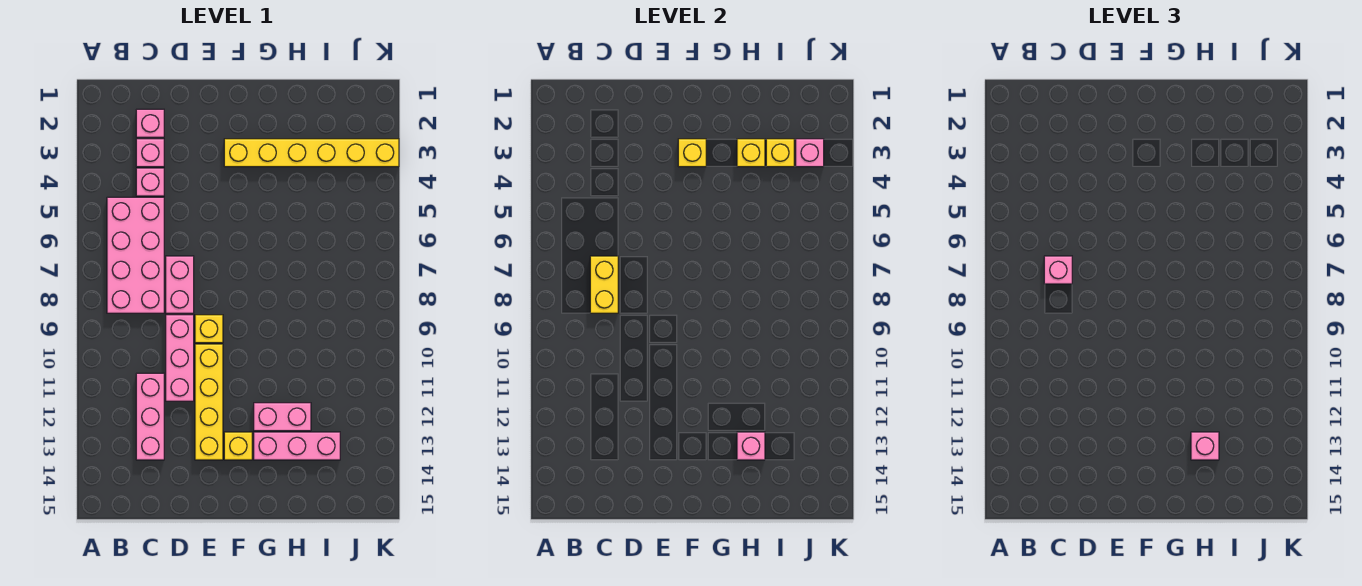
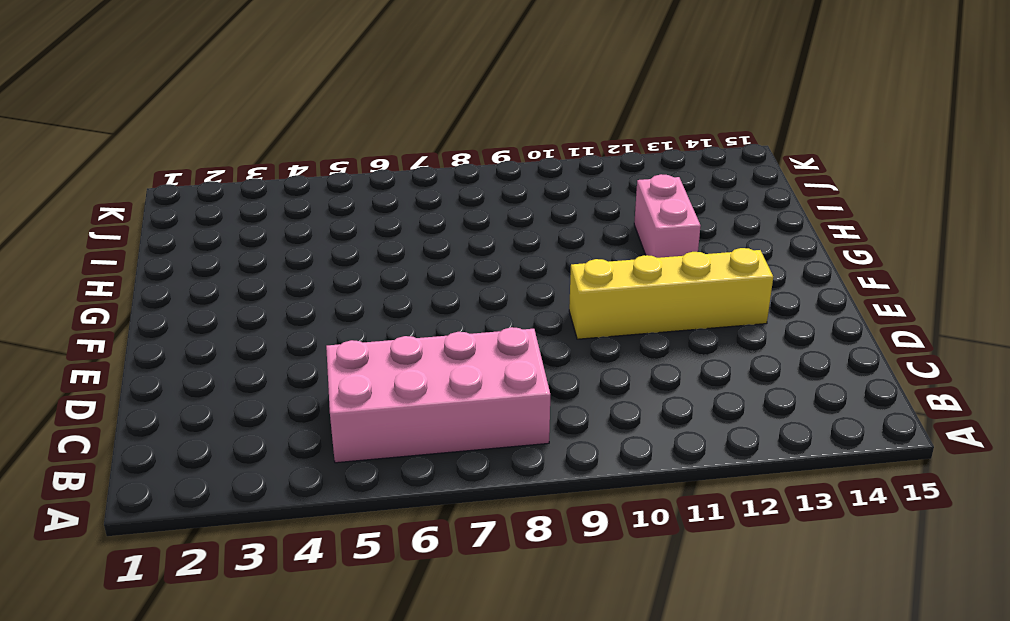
none -> pink brick C2 level 1
none -> pink brick C3 level 1
none -> pink brick C4 level 1

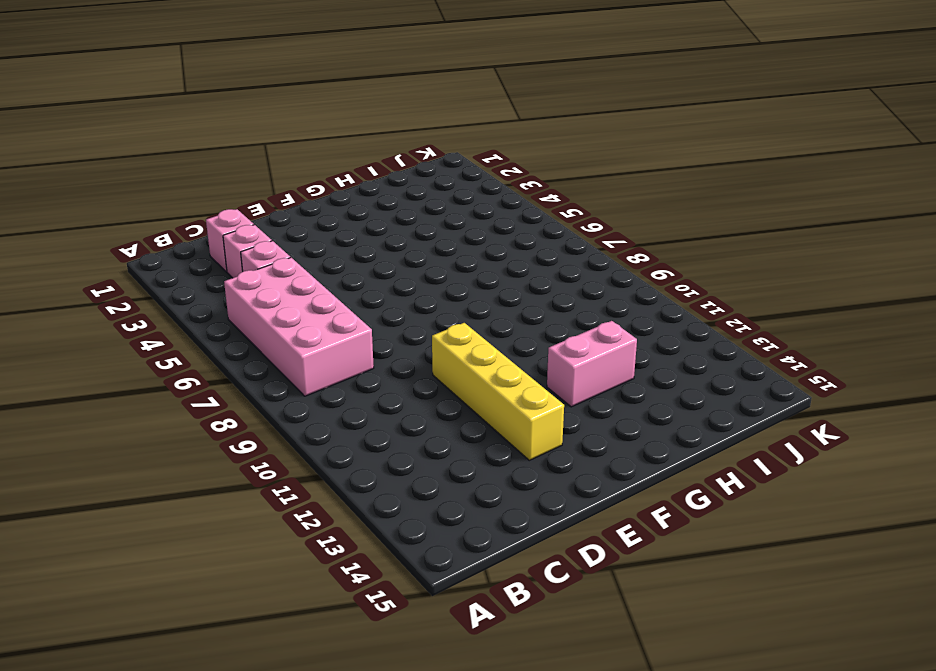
none -> pink brick C11:C13 level 1
none -> pink brick D7:D8 level 1
none -> pink brick D9:D11 level 1

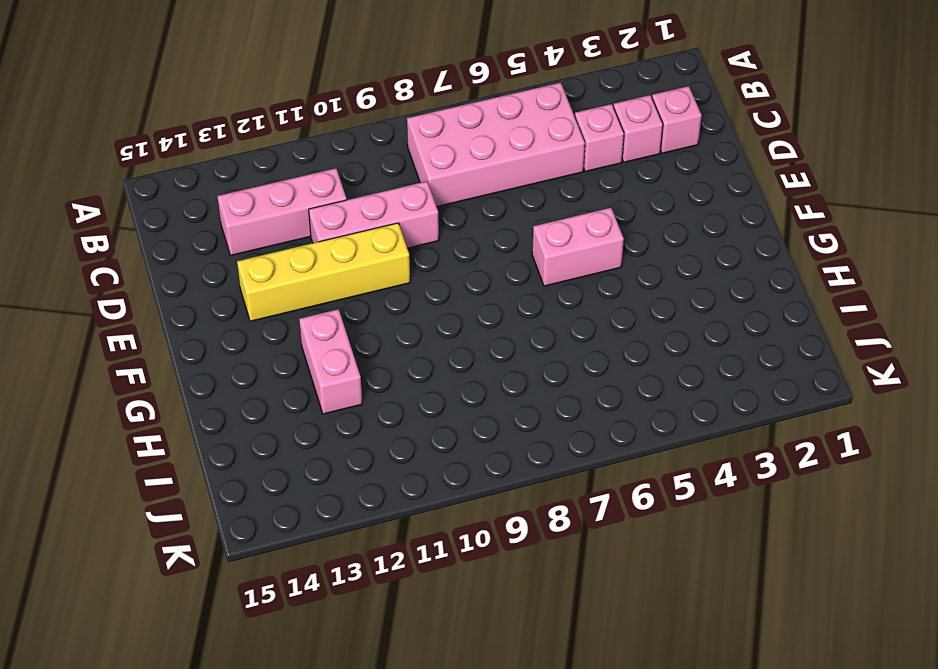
pink brick F5:F6 level 1 -> pink brick D7:D8 level 1
none -> yellow brick E9 level 1
none -> yellow brick F3:K3 level 1
none -> yellow brick F13 level 1

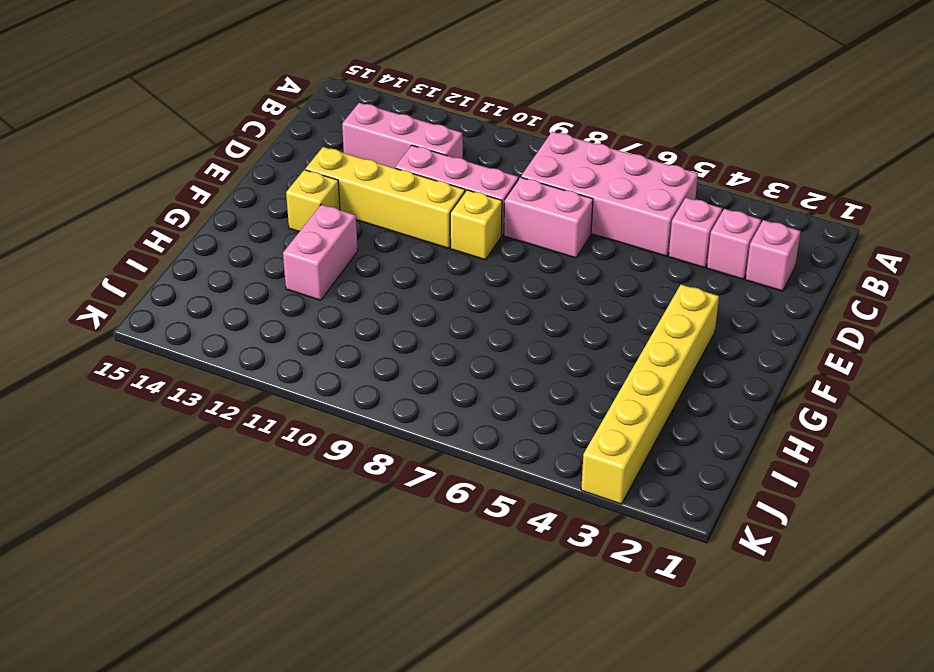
none -> pink brick G13:I13 level 1
none -> yellow brick C7:C8 level 2
none -> yellow brick F3 level 2

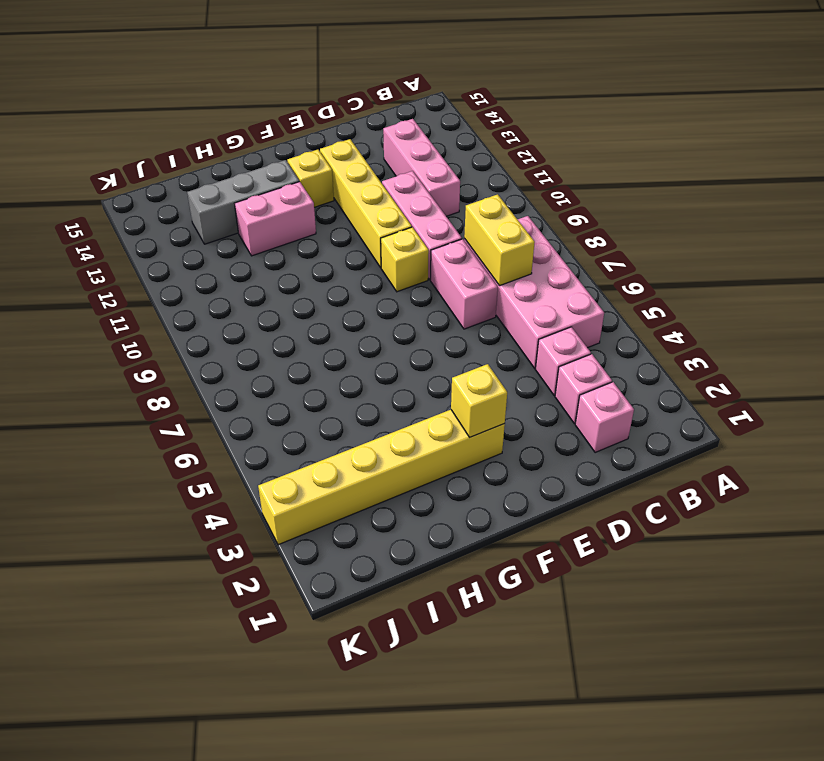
grey brick G13:I13 level 1 -> pink brick G13:I13 level 1
none -> yellow brick H3 level 2
none -> pink brick H13 level 2
none -> yellow brick I3 level 2

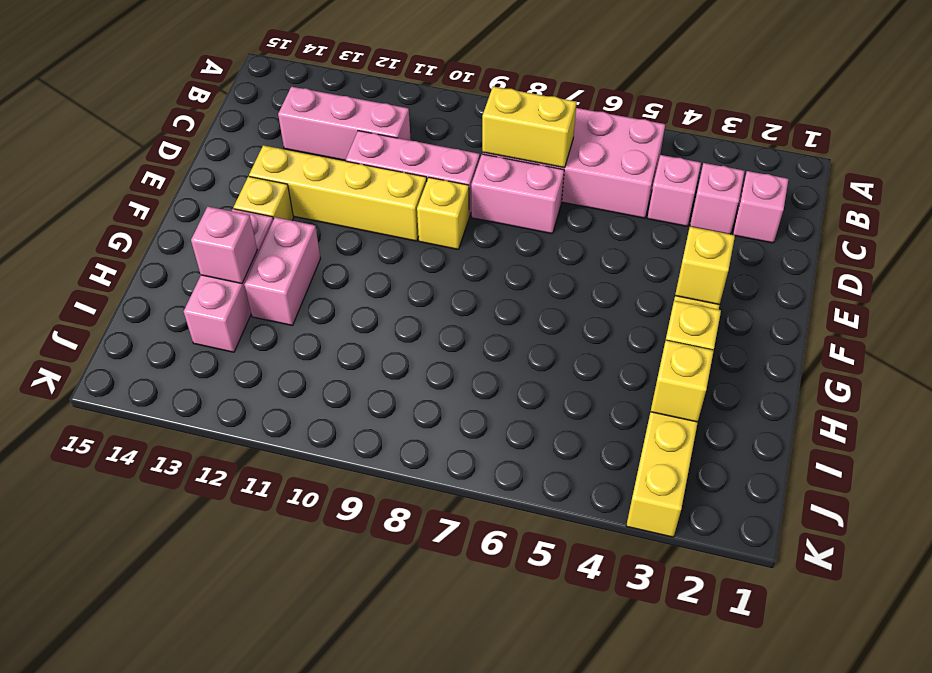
none -> pink brick J3 level 2
none -> pink brick C7 level 3
none -> pink brick H13 level 3

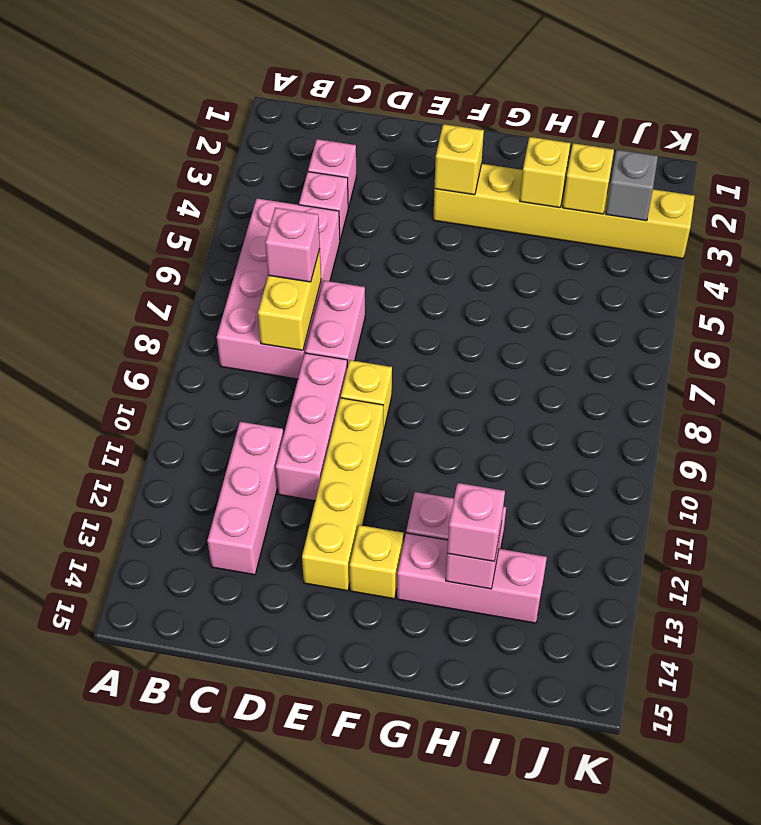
grey brick J3 level 2 -> pink brick J3 level 2
none -> pink brick C2 level 1

